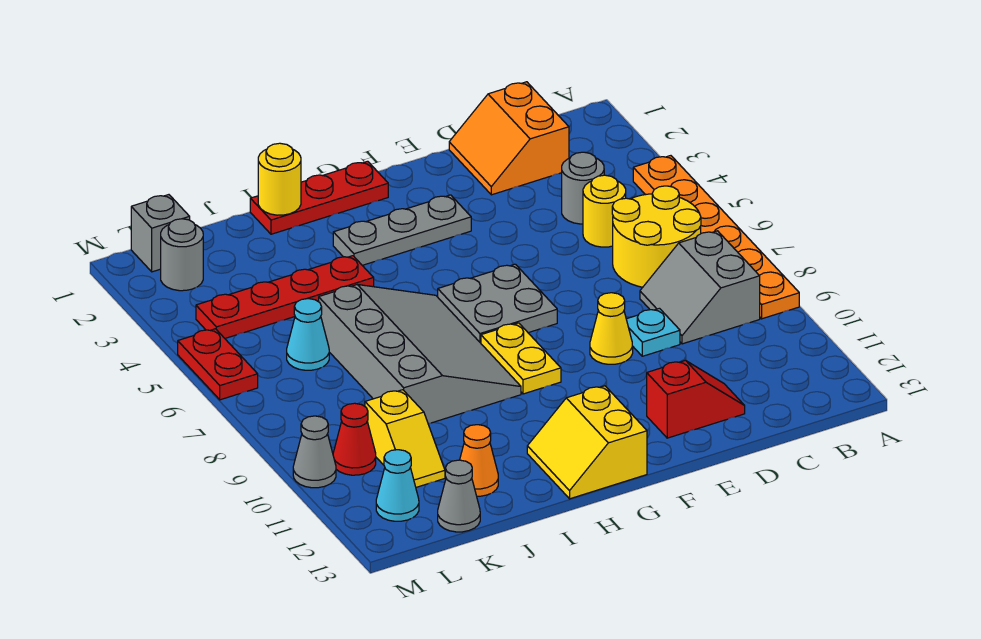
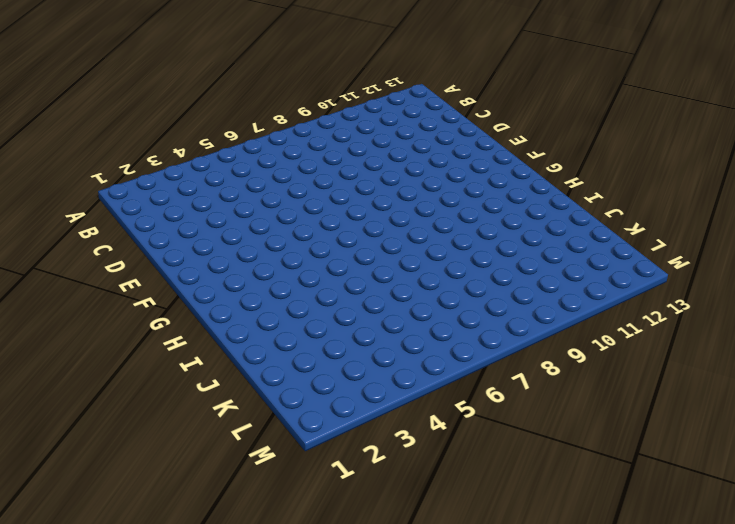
none -> orange plate A4:A9 level 1
none -> yellow round brick B6:C7 level 1
none -> grey slope B8:C9 level 1 top B

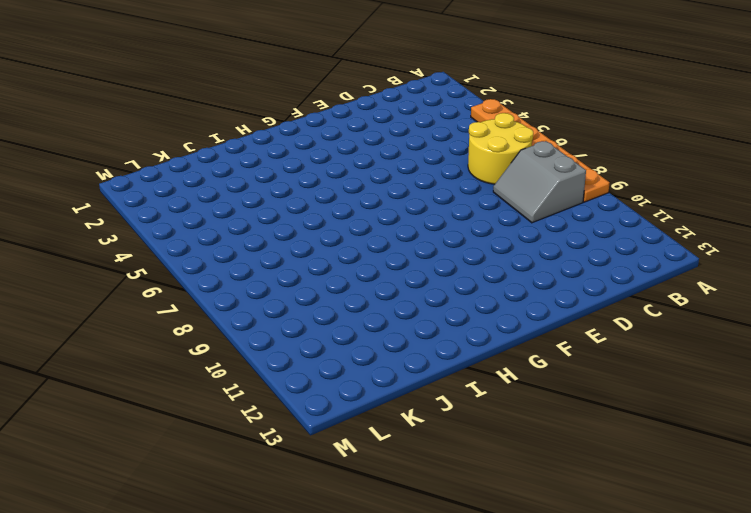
none -> orange slope C1:D2 level 1 top C
none -> grey round brick C4 level 1
none -> yellow round brick C5 level 1

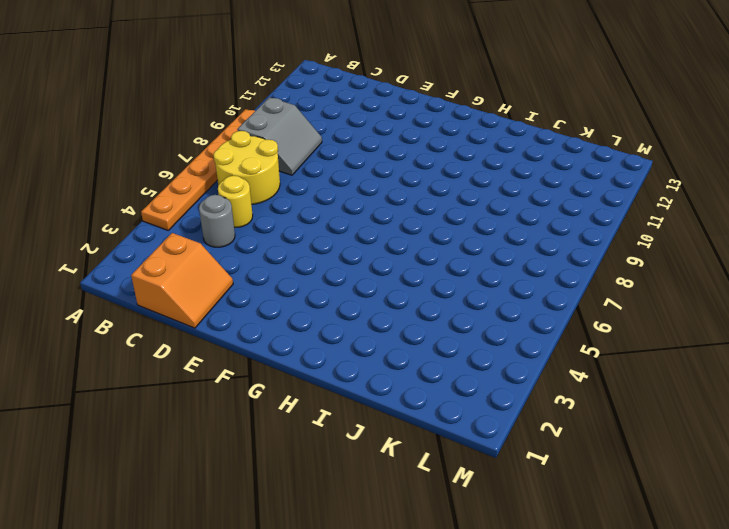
none -> cyan plate D9 level 1
none -> red slope D12:E12 level 1 top E
none -> yellow cone E9 level 1

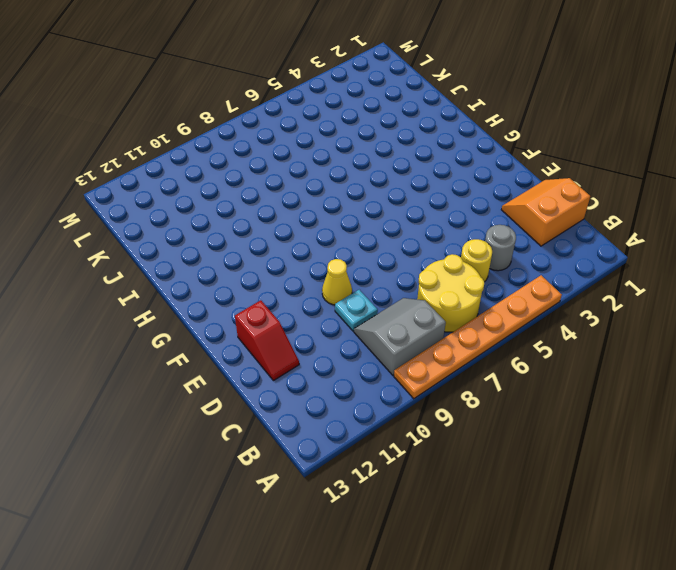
none -> grey plate F3:H3 level 1
none -> grey plate F6:G7 level 1
none -> red plate G1:I1 level 1

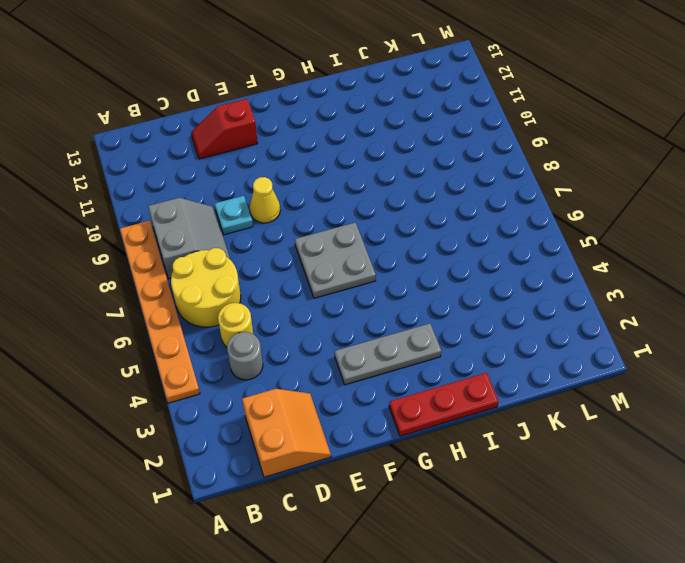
none -> yellow plate G8:G9 level 1
none -> yellow slope G12:H13 level 1 top G
none -> grey slope H6:J9 level 1 top J

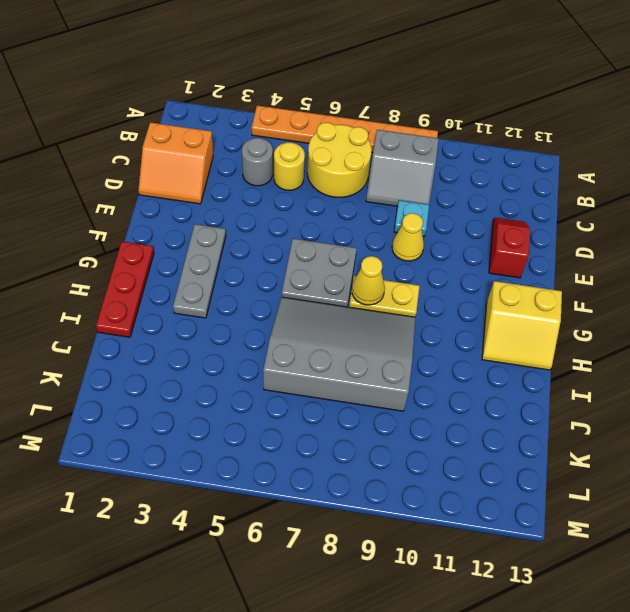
yellow cone G8 level 2 -> none
none -> red plate I4:L4 level 1
none -> orange cone J12 level 1
none -> cyan cone K6 level 1

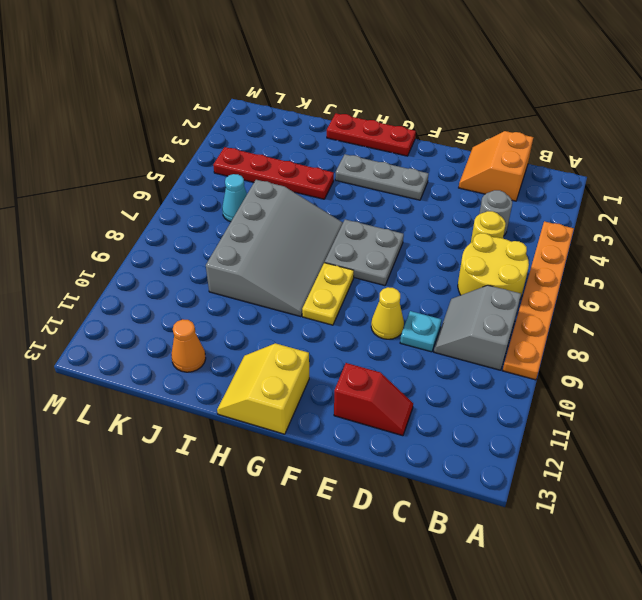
none -> yellow slope K10:K11 level 1 top 10
none -> grey cone K13 level 1
none -> grey brick L1 level 1

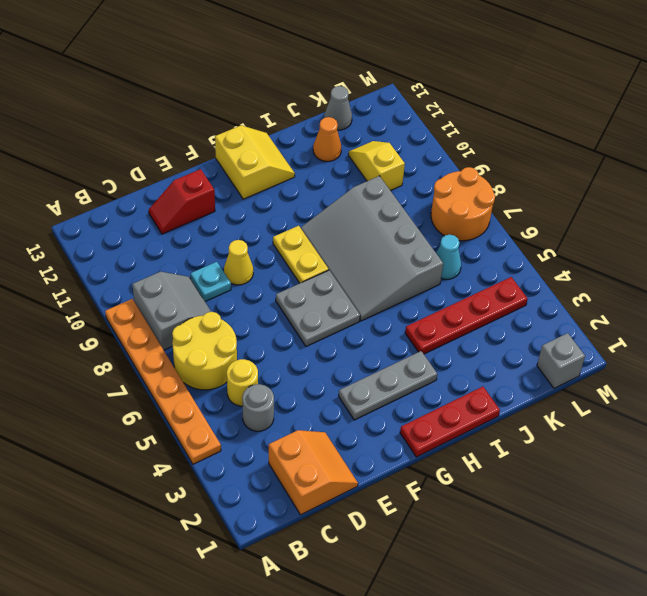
orange round brick L7:M8 level 1 -> none
none -> grey round brick L2 level 1
none -> red cone L10 level 1
none -> cyan cone L12 level 1

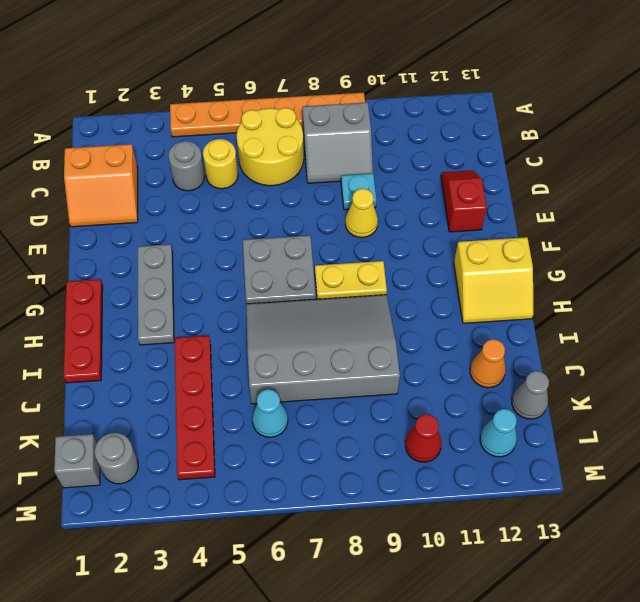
none -> yellow slope K10:K11 level 1 top 10
none -> red plate M5:M6 level 1
none -> grey cone M10 level 1

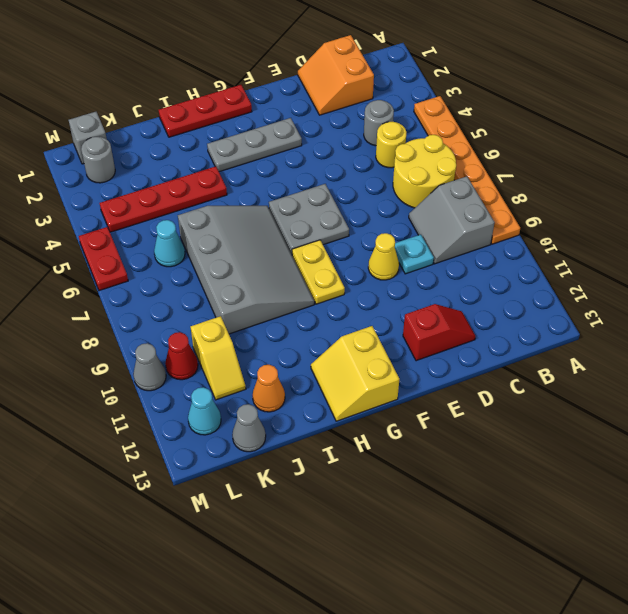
none -> yellow round brick I1 level 2

